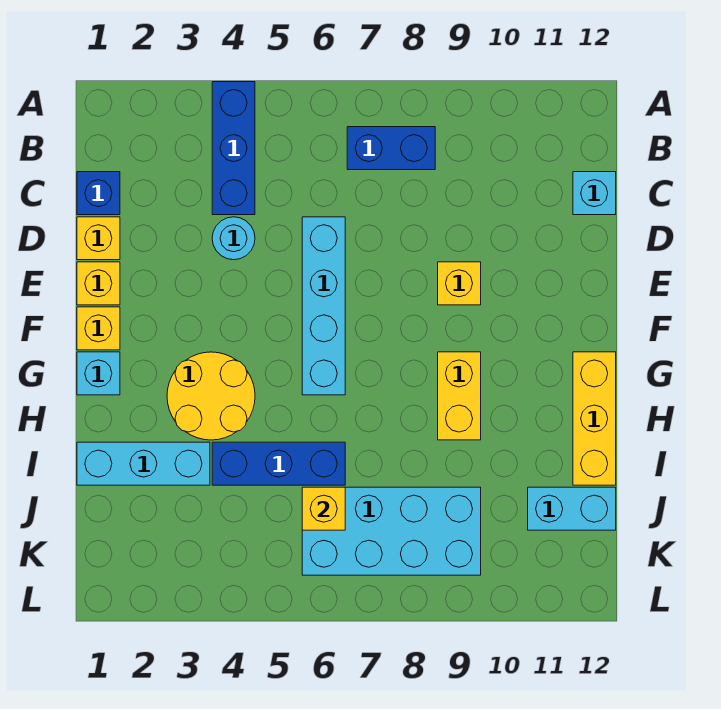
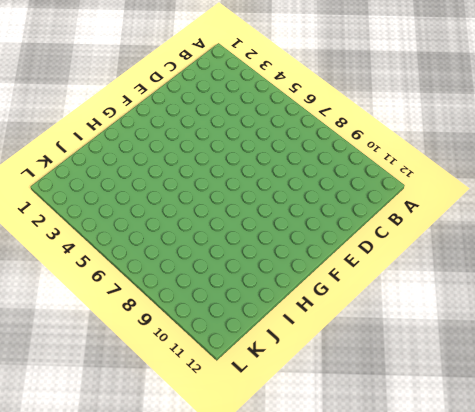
none -> blue brick A4:C4 level 1
none -> blue brick B7:B8 level 1
none -> blue brick C1 level 1

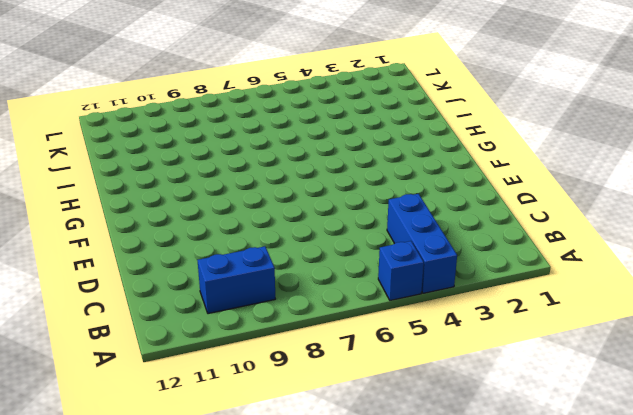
blue brick A5 level 1 -> blue brick C1 level 1
blue brick B9:B10 level 1 -> blue brick B7:B8 level 1
none -> cyan brick C12 level 1
none -> yellow brick D1 level 1
none -> cyan round brick D4 level 1

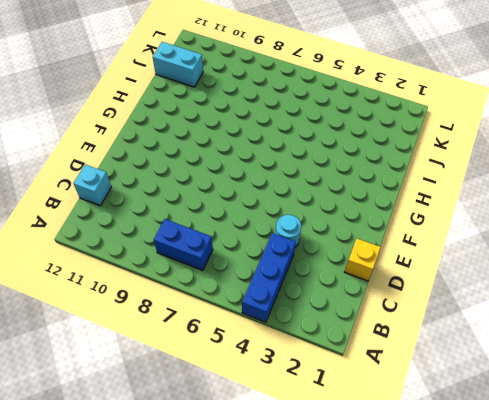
none -> blue brick C1 level 1
none -> cyan brick D6:G6 level 1
none -> yellow brick E1 level 1

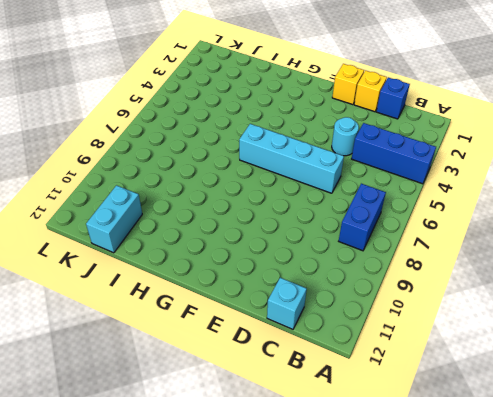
none -> yellow brick E9 level 1
none -> yellow brick F1 level 1
none -> cyan brick G1 level 1

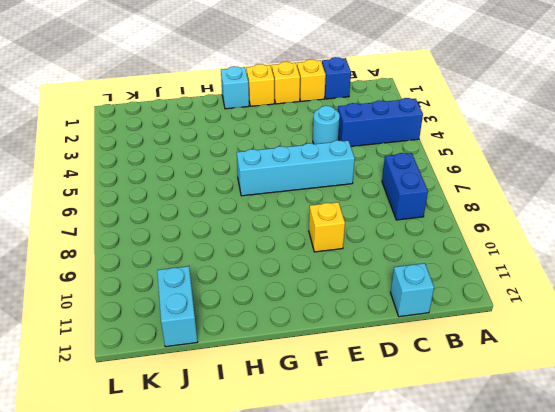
none -> yellow round brick G3:H4 level 1
none -> yellow brick G9:H9 level 1
none -> yellow brick G12:I12 level 1

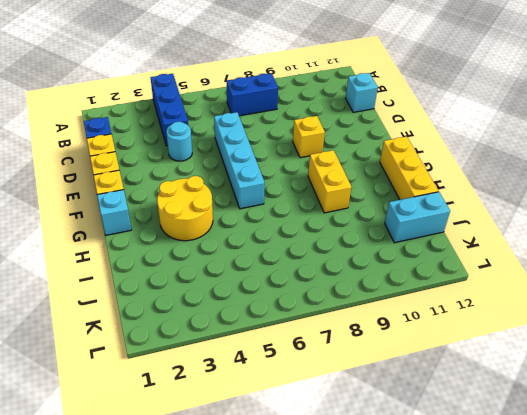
none -> cyan brick I1:I3 level 1
none -> blue brick I4:I6 level 1
none -> cyan brick J6:K9 level 1

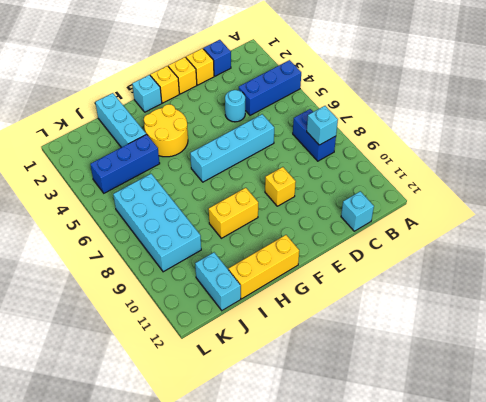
cyan brick B8 level 2 -> none
blue brick I4:K4 level 1 -> blue brick I4:I6 level 1
none -> yellow brick J6 level 2

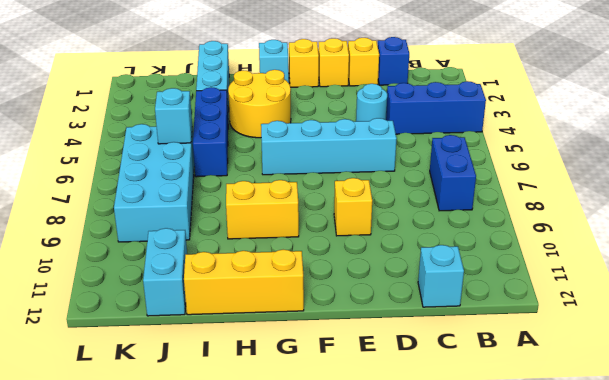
cyan brick J6 level 2 -> yellow brick J6 level 2

